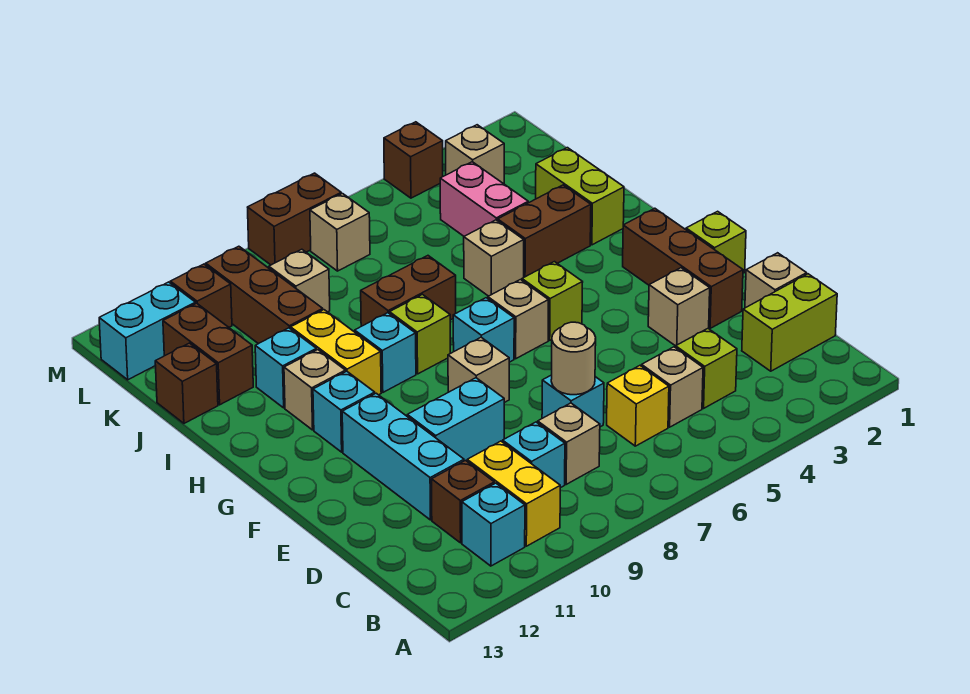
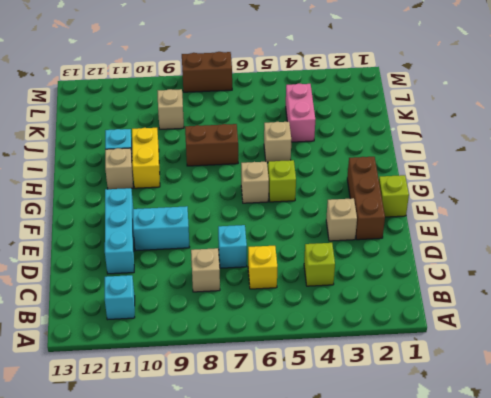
none -> yellow brick B10:C10 level 1
none -> lime brick C1:C2 level 1
none -> tan brick C5 level 1
none -> cyan brick C9 level 1

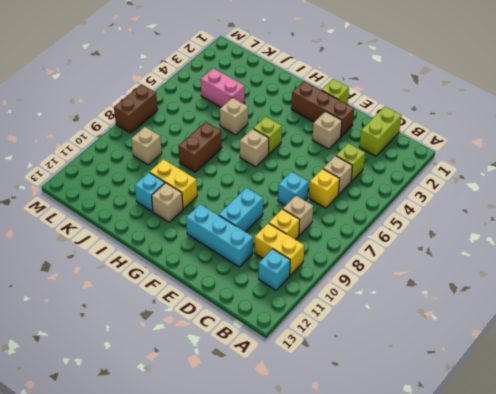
yellow brick C9 level 1 -> cyan brick C9 level 1
none -> brown brick C11 level 1
none -> tan brick D1 level 1
none -> tan brick F8 level 1
none -> cyan brick G7 level 1

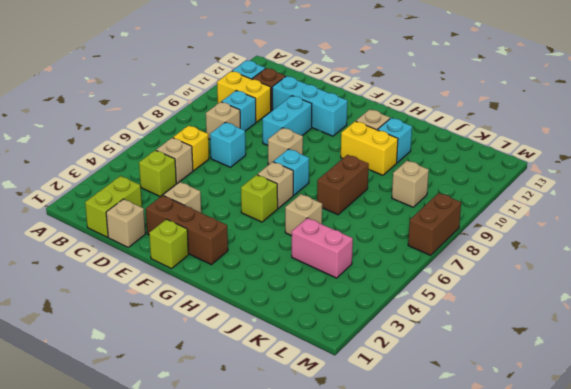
none -> cyan brick G11 level 1
none -> lime brick H8 level 1
none -> cyan brick H9 level 1
none -> lime brick I2:J2 level 1

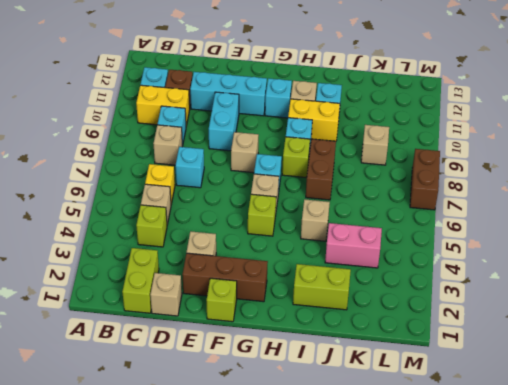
none -> brown brick I3:I4 level 1
none -> brown brick J10:L10 level 1
none -> brown brick J12:K12 level 1
none -> brown brick J13 level 1

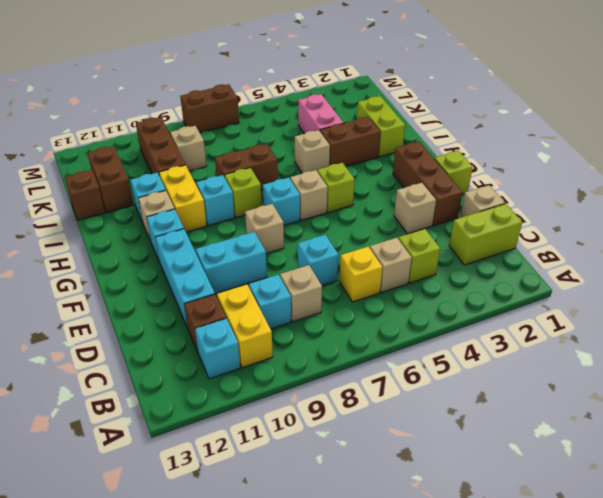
none -> tan brick L3 level 1
none -> tan brick L7 level 1
none -> brown brick L11 level 1
none -> cyan brick L12:L13 level 1

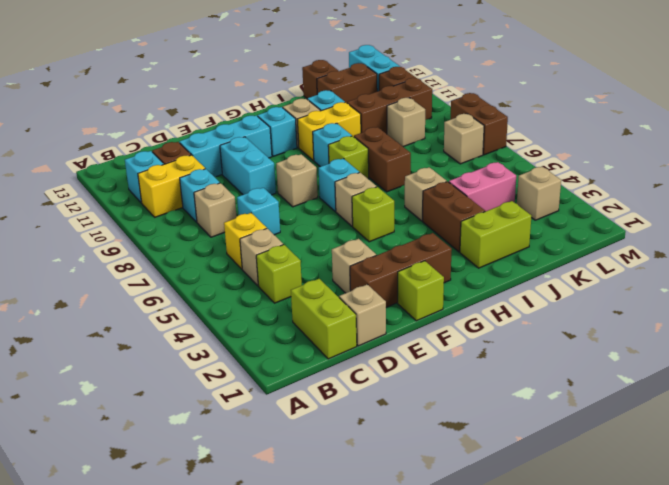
none -> brown brick M4 level 1
none -> tan round brick D7 level 2

